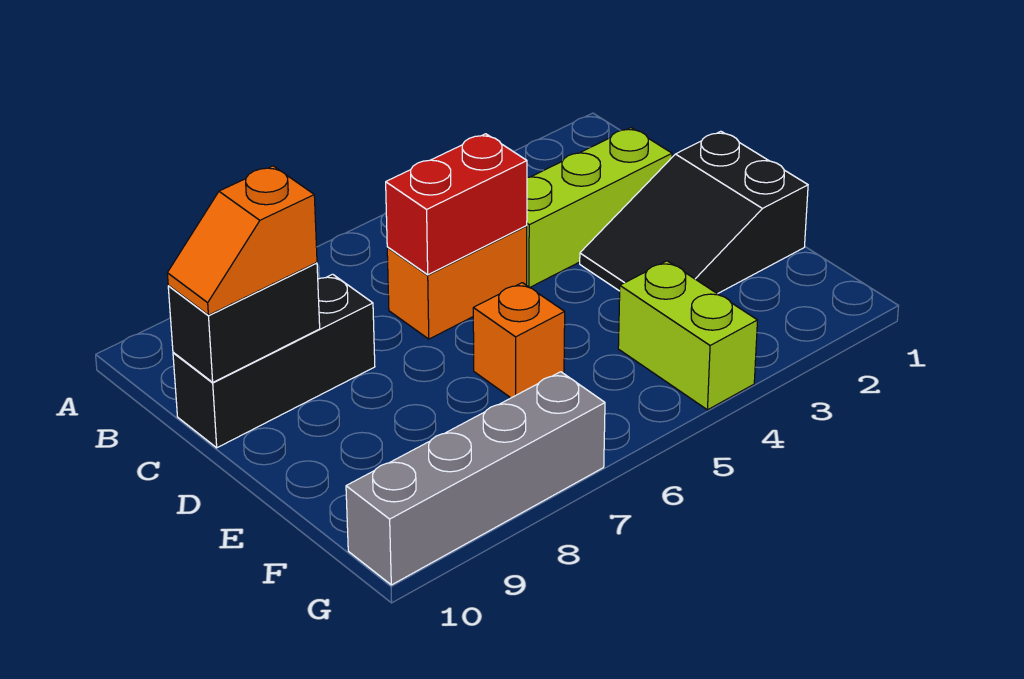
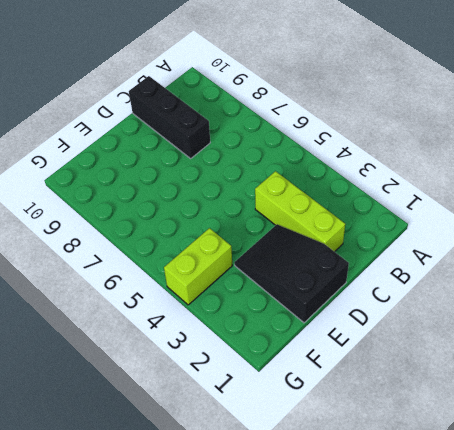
none -> orange brick C5:C6 level 1
none -> orange brick E6 level 1

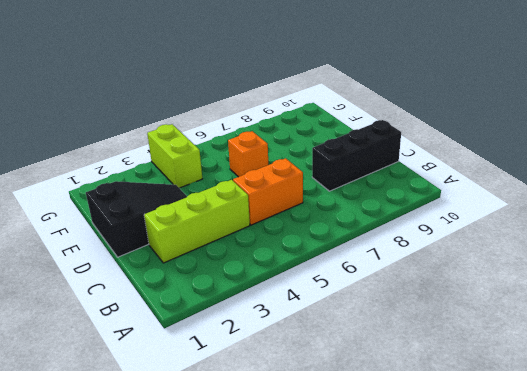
none -> grey brick G7:G10 level 1
none -> red brick C5:C6 level 2

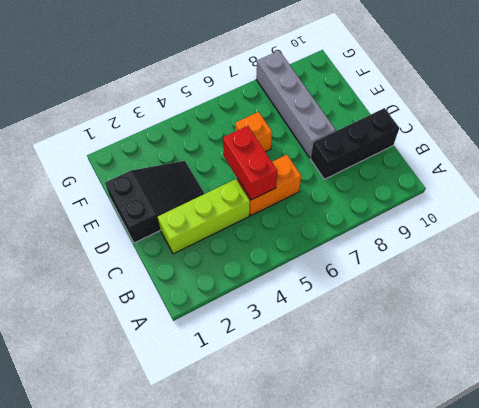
red brick C5:D5 level 2 -> red brick C5:C6 level 2
grey brick D8:G8 level 1 -> grey brick G7:G10 level 1
none -> lime brick F4:G4 level 1
none -> black brick C9:C10 level 2

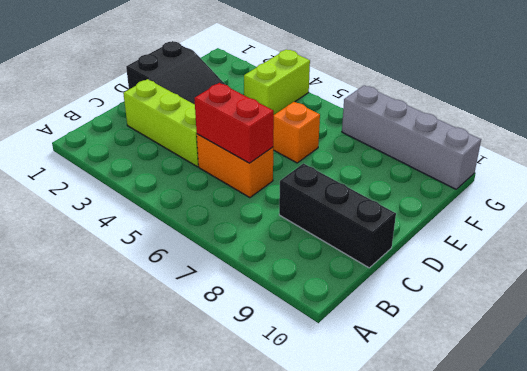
none -> black brick C9:C10 level 2
none -> orange slope C9:C10 level 3 top 9

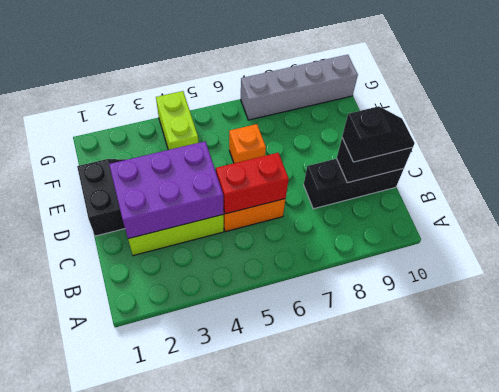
purple brick C2:D4 level 2 -> none
black slope C9:C10 level 3 top 9 -> orange slope C9:C10 level 3 top 9

